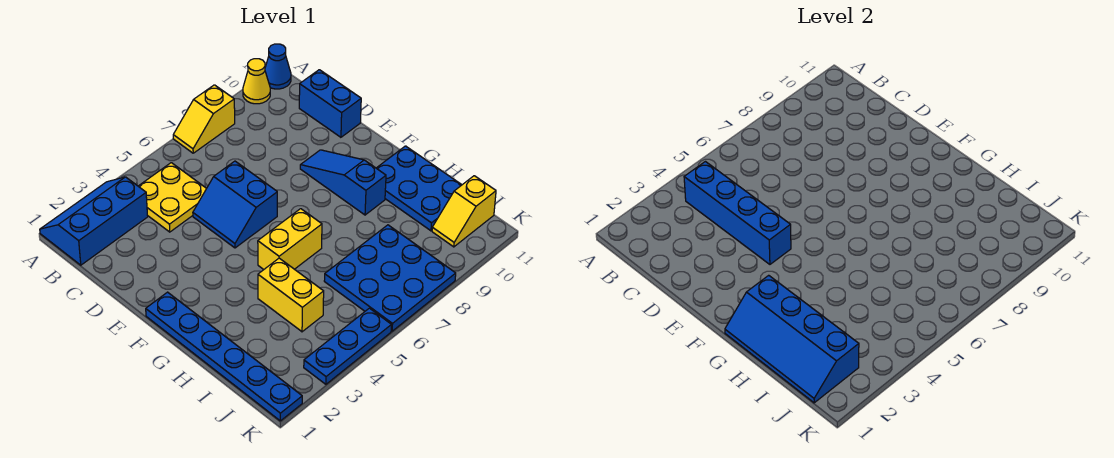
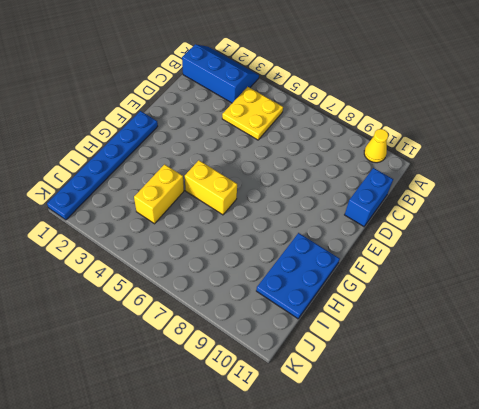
none -> yellow slope A7:A8 level 1 top 8
none -> blue cone A11 level 1
none -> blue slope D5:E6 level 1 top 6

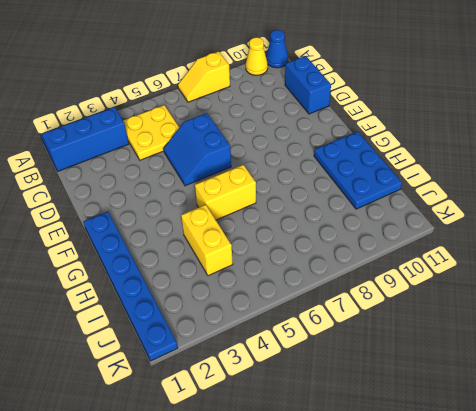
none -> blue slope E9:G9 level 1 top G
none -> blue plate I6:K8 level 1
none -> yellow slope J10:J11 level 1 top 11

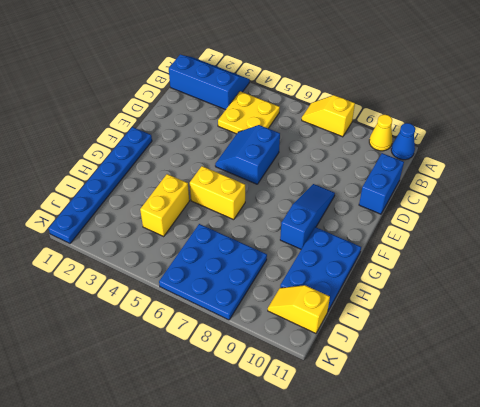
none -> blue plate K3:K5 level 1
none -> blue brick B4:E4 level 2
none -> blue slope G1:J2 level 2 top 2

